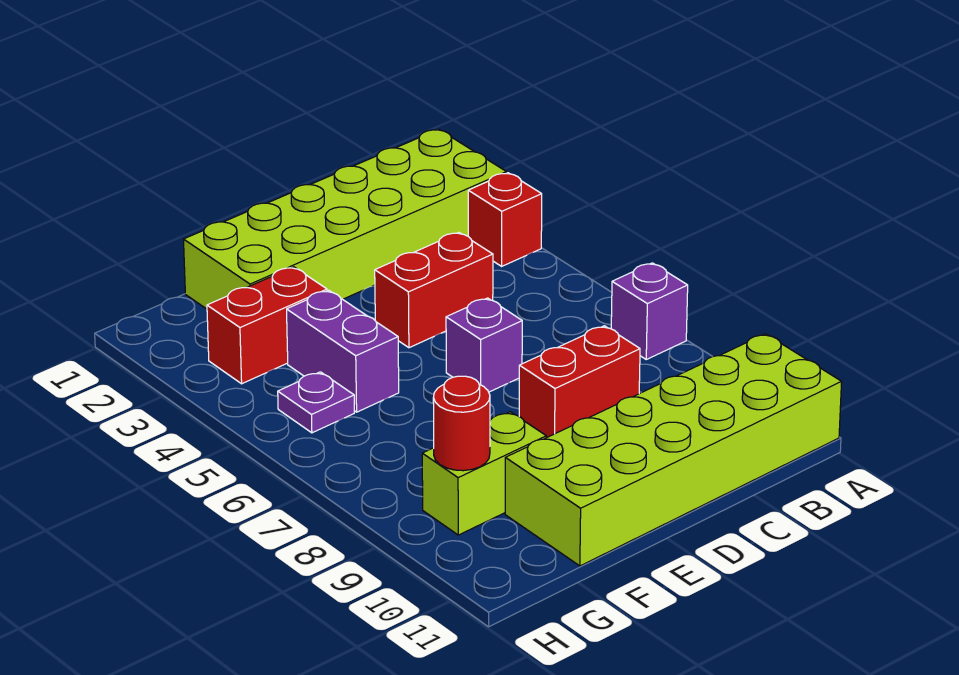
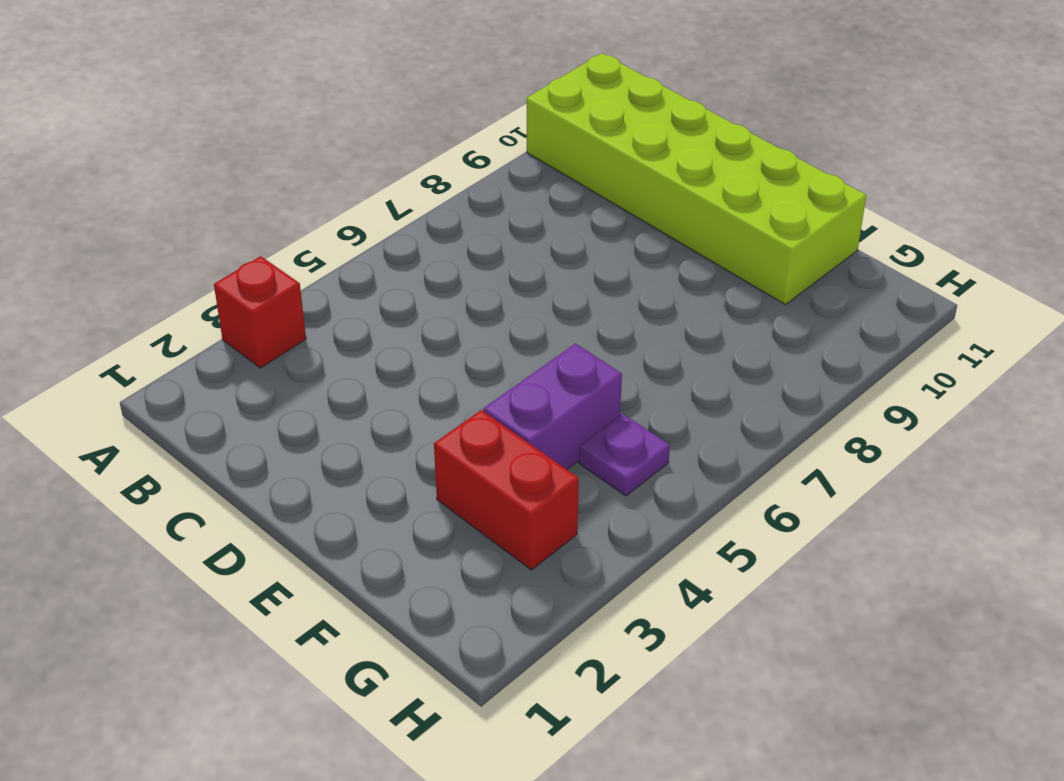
none -> lime brick A1:F2 level 1
none -> purple brick A7 level 1
none -> red brick C4:D4 level 1

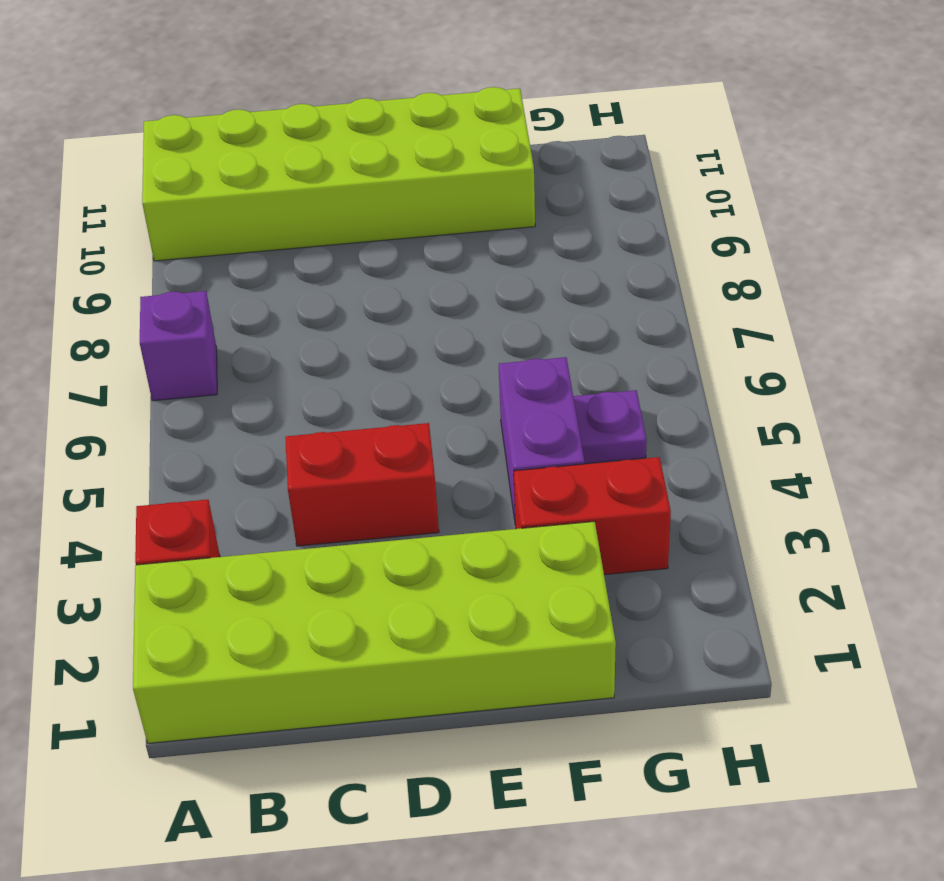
none -> red brick C8:D8 level 1
none -> purple brick D6 level 1
none -> lime brick F9:G9 level 1

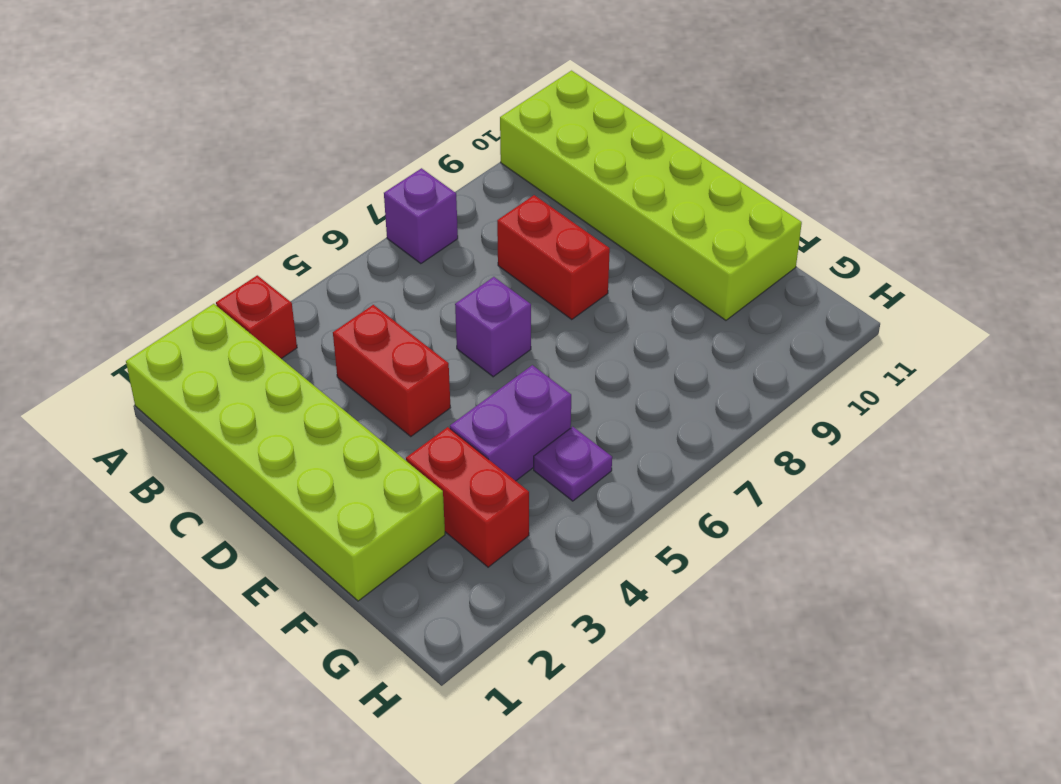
none -> lime brick F9:G9 level 1
none -> red round brick G9 level 2

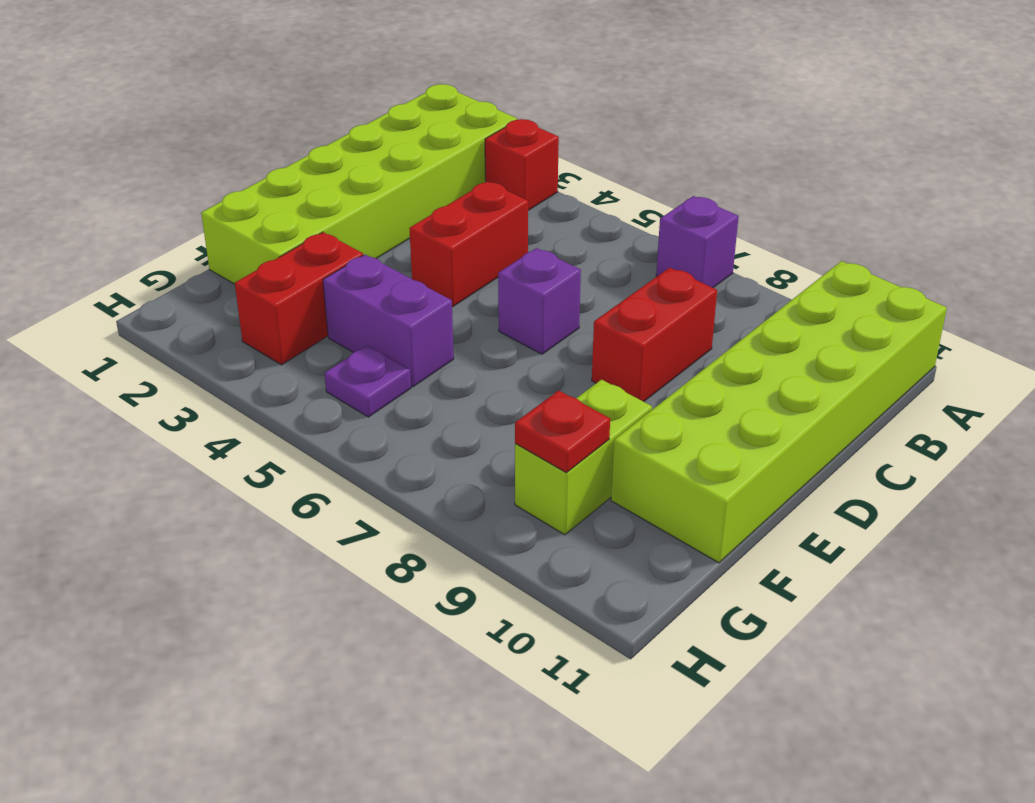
red plate G9 level 2 -> red round brick G9 level 2

